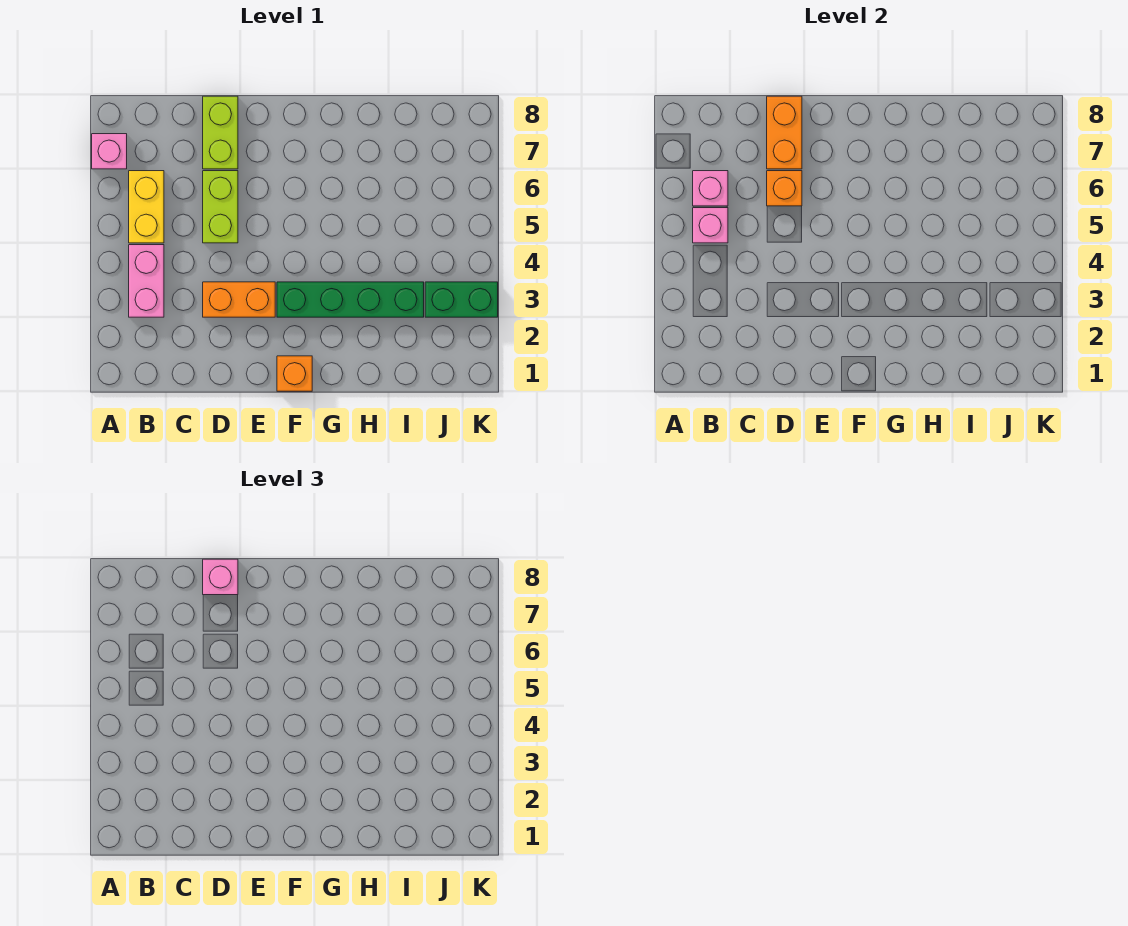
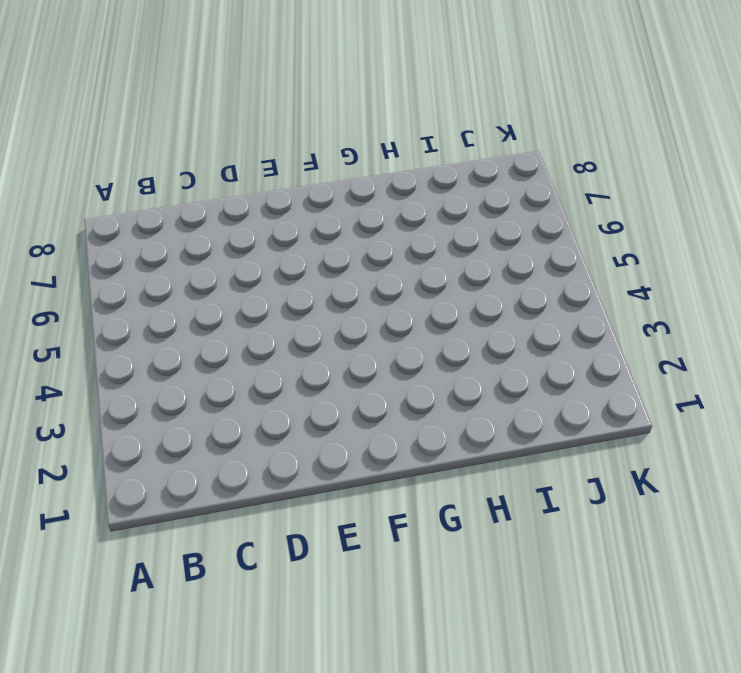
none -> pink brick A7 level 1
none -> pink brick B3:B4 level 1
none -> yellow brick B5:B6 level 1

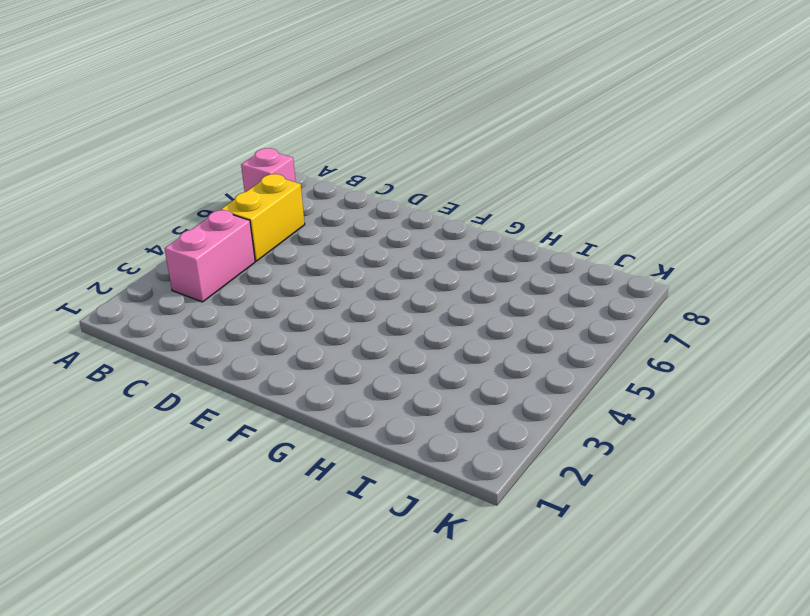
none -> orange brick D3:E3 level 1
none -> lime brick D5:D6 level 1
none -> lime brick D7:D8 level 1

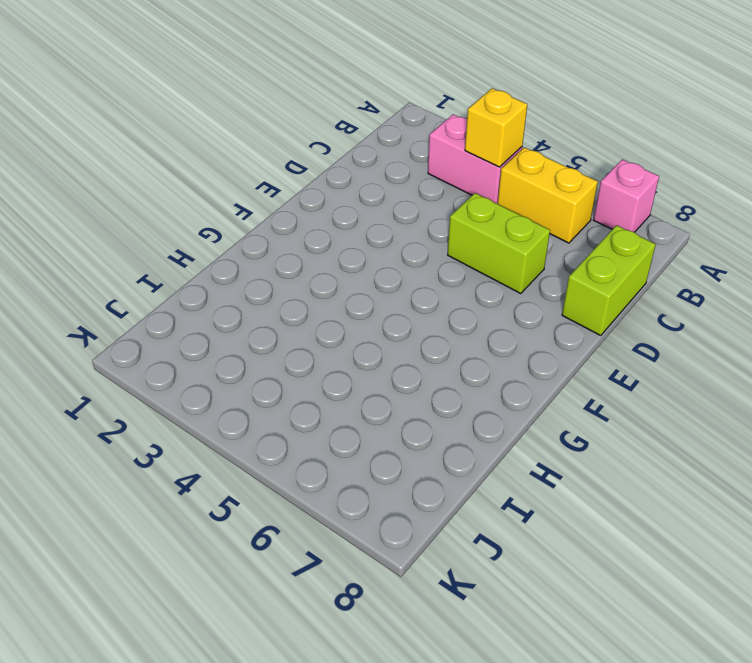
yellow brick B4 level 2 -> none
lime brick C8:D8 level 1 -> lime brick D7:D8 level 1
none -> orange brick D3:E3 level 1
none -> orange brick F1 level 1
none -> green brick F3:I3 level 1

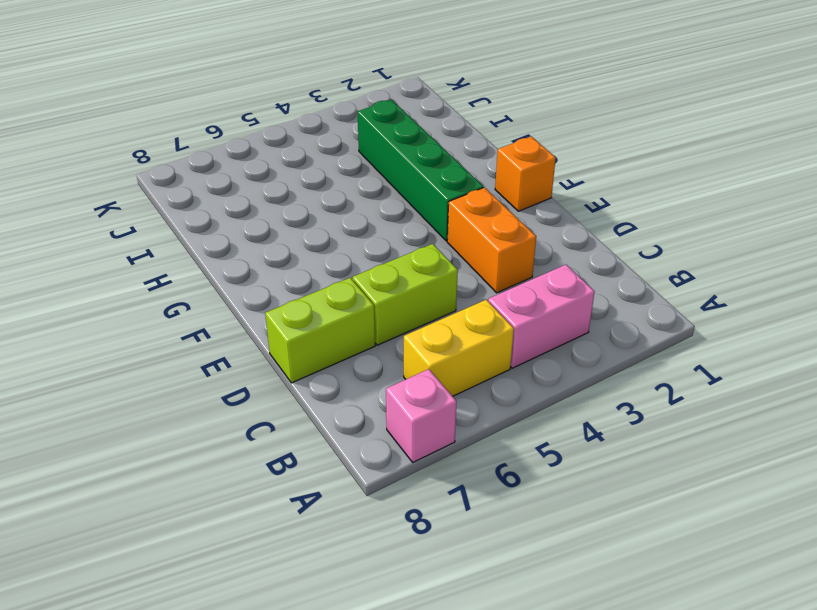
none -> green brick J3:K3 level 1
none -> pink brick B5 level 2
none -> pink brick B6 level 2

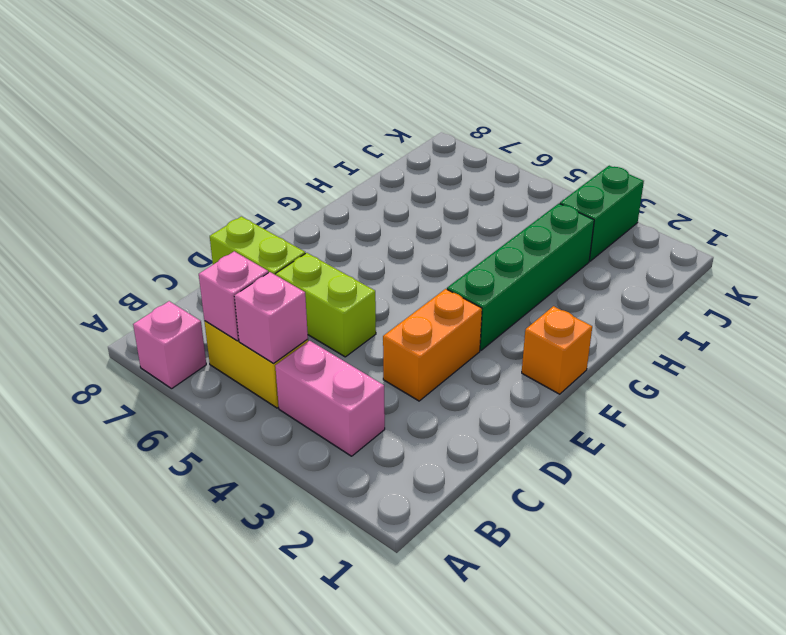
none -> orange brick D6 level 2
none -> orange brick D7:D8 level 2
none -> pink brick D8 level 3

